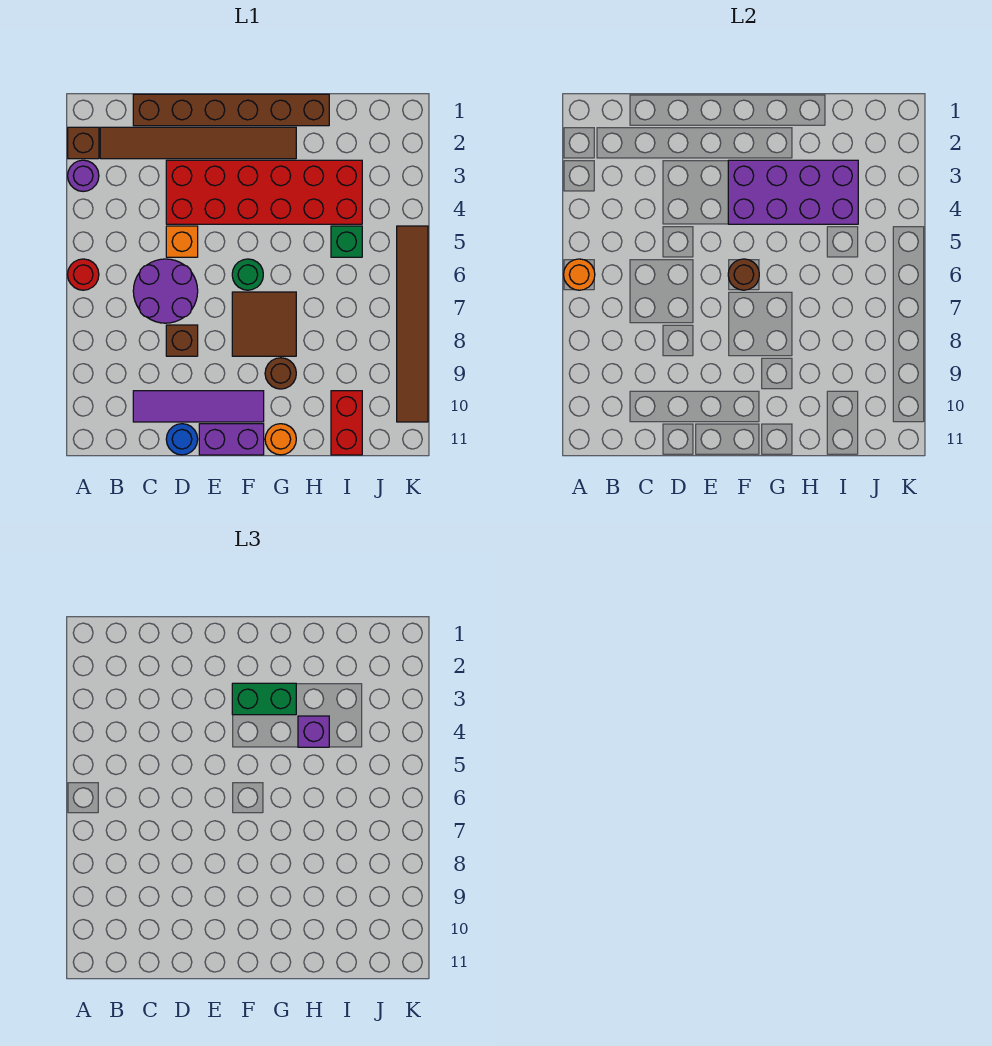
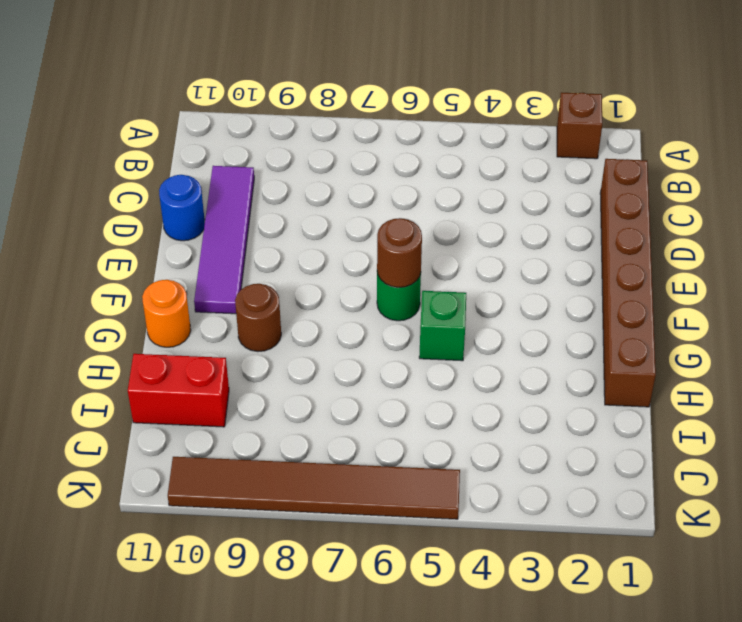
green brick G5 level 1 -> green brick I5 level 1
none -> purple round brick A3 level 1
none -> red round brick A6 level 1
none -> brown tile B2:G2 level 1

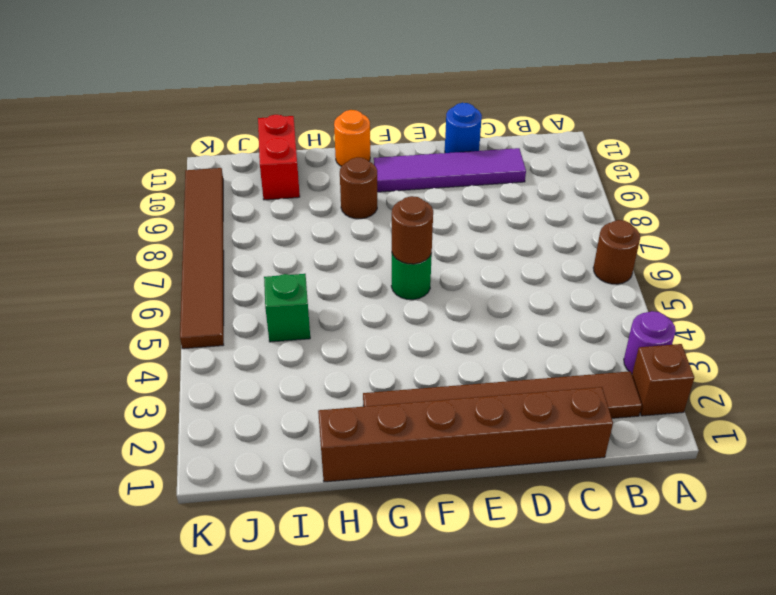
brown round brick A6 level 1 -> red round brick A6 level 1
none -> purple round brick C6:D7 level 1
none -> red brick D3:I4 level 1
none -> orange brick D5 level 1

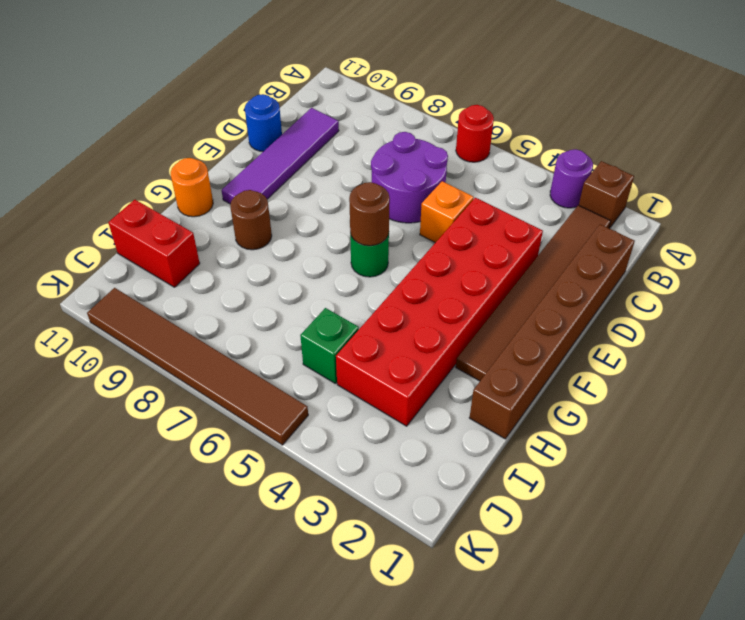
none -> brown brick D8 level 1
none -> purple brick E11:F11 level 1
none -> brown tile F7:G8 level 1

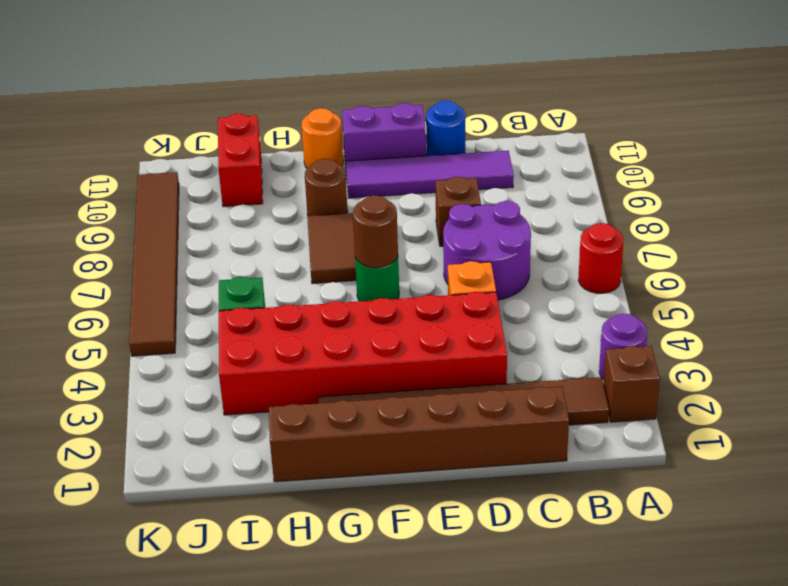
none -> orange round brick A6 level 2
none -> purple brick F3:I4 level 2
none -> green brick F3:G3 level 3

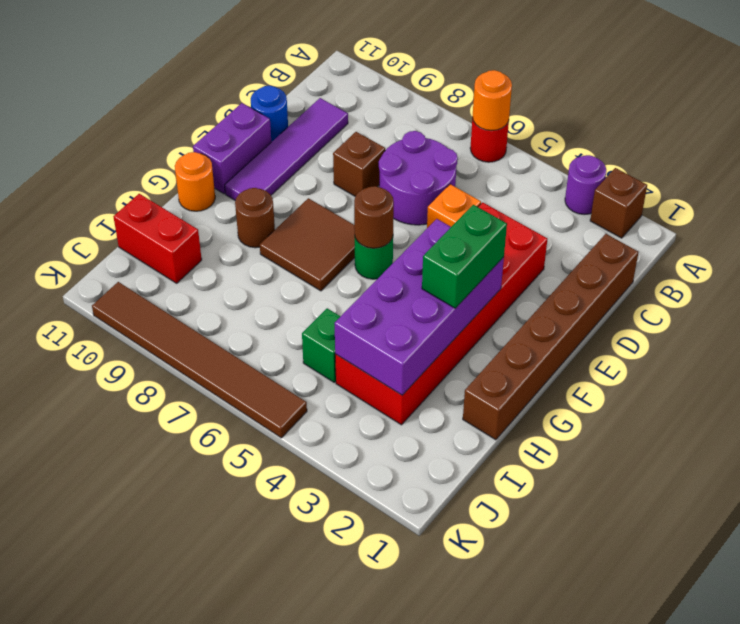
none -> brown tile B2:G2 level 1
none -> purple brick H4 level 3

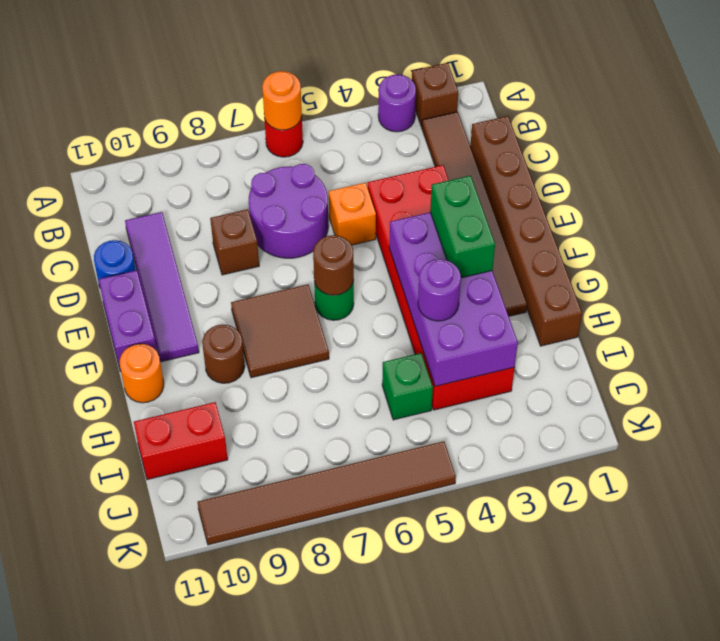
purple round brick H4 level 3 -> purple brick H4 level 3

